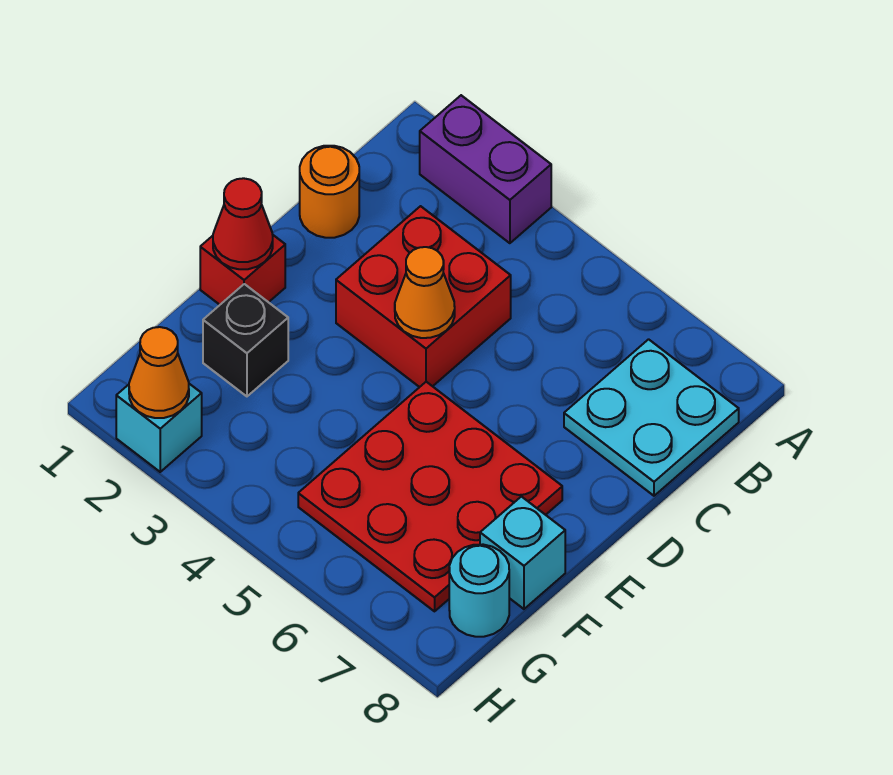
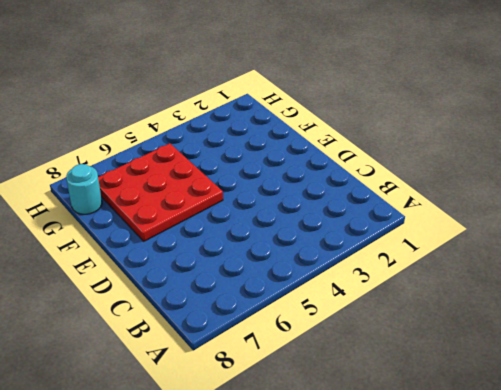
none -> purple brick A2:A3 level 1
none -> cyan plate B7:C8 level 1
none -> orange round brick C1 level 1

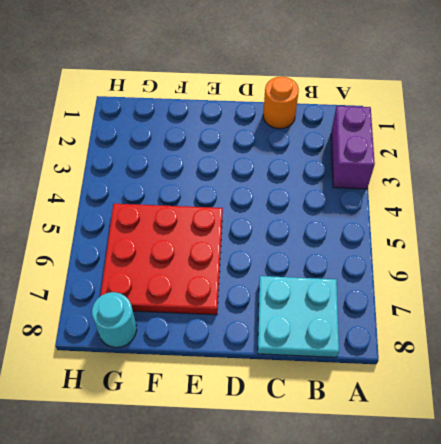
none -> red brick C3:D4 level 1
none -> red brick E1 level 1
none -> black brick F2 level 1

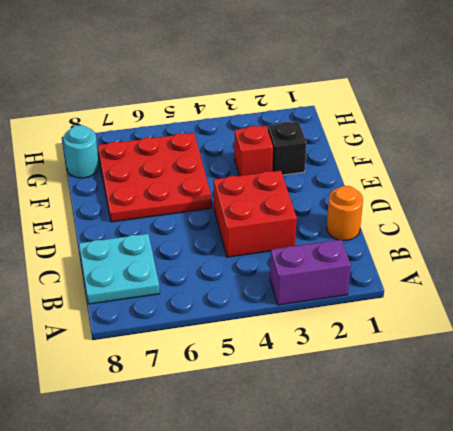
red brick F3 level 1 -> red brick E1 level 1
none -> cyan brick F8 level 1
none -> cyan brick H2 level 1
none -> orange cone D4 level 2

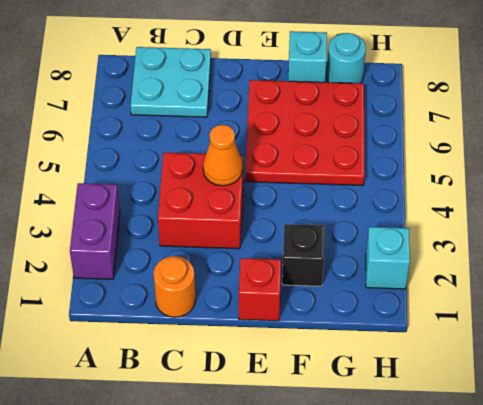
none -> red cone E1 level 2
none -> orange cone H2 level 2

